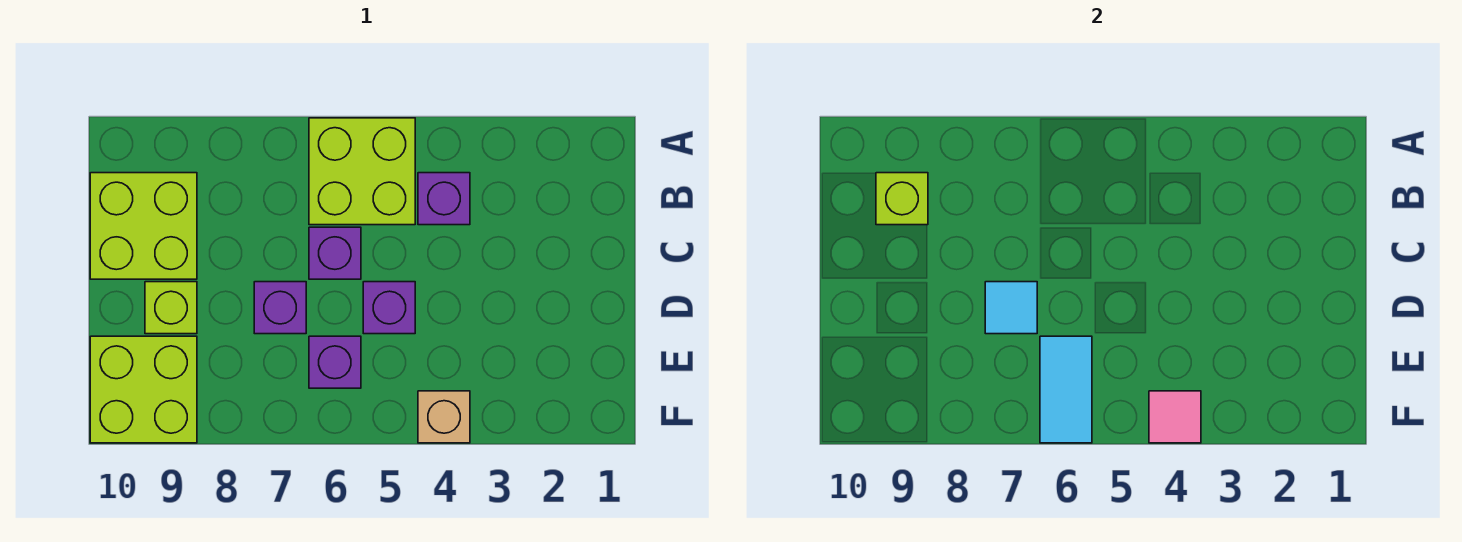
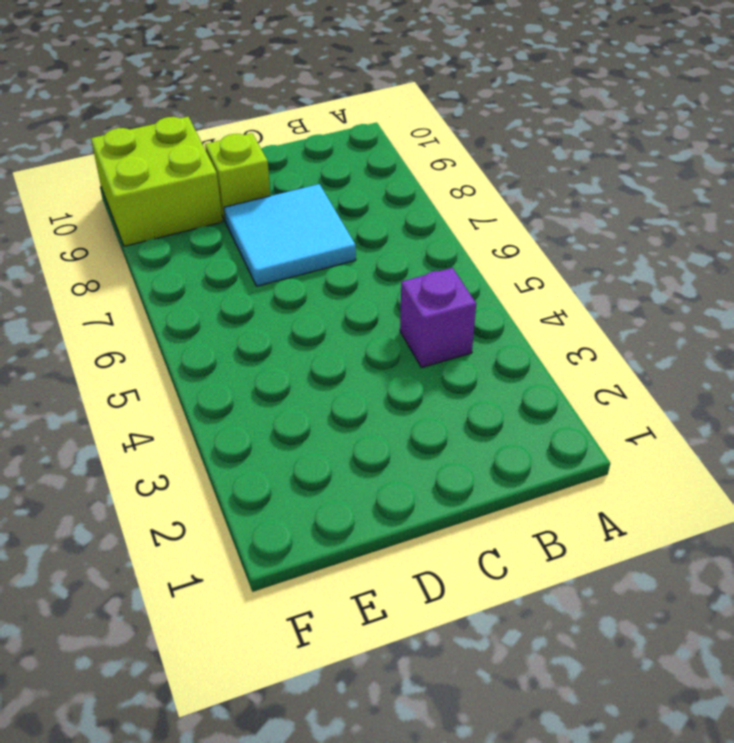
cyan tile C7:D8 level 1 -> purple brick D7 level 1
none -> lime brick A5:B6 level 1
none -> lime brick B9:C10 level 1
none -> purple brick C6 level 1

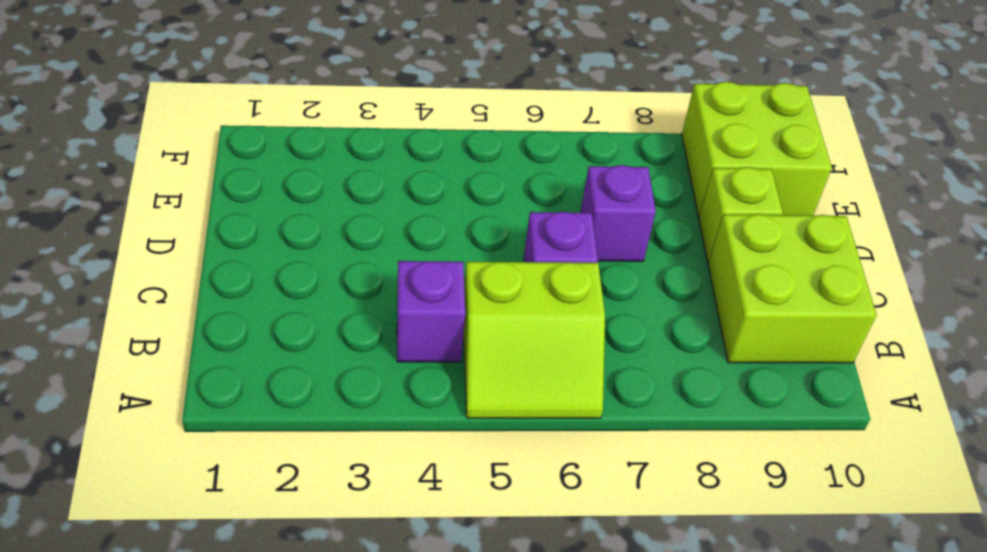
lime slope A5:B6 level 1 top B -> lime brick A5:B6 level 1
none -> purple brick D5 level 1
none -> purple brick E6 level 1
none -> tan brick F4 level 1

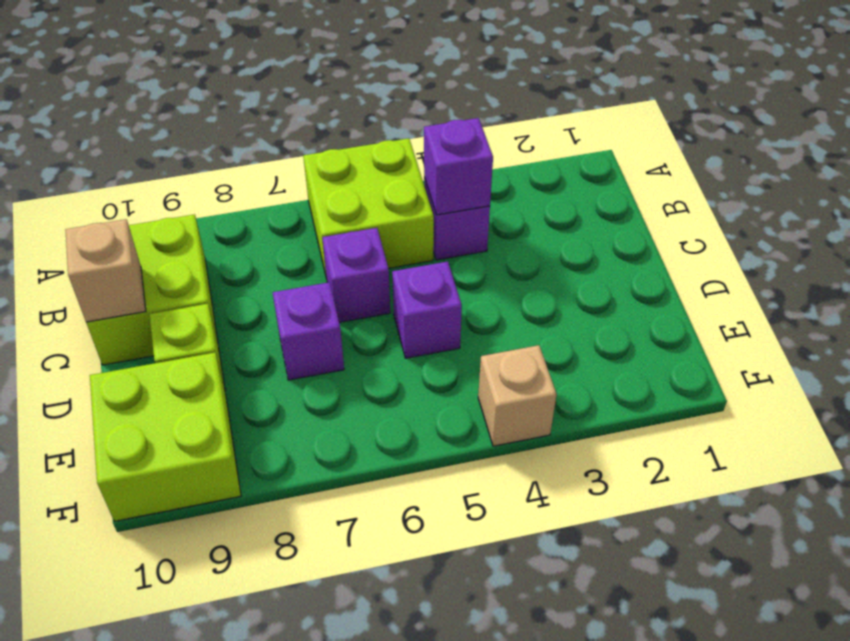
purple brick B4 level 2 -> purple brick E6 level 1
tan brick C10 level 2 -> none
none -> lime brick B9 level 2
none -> cyan tile D7 level 2
none -> cyan tile E6:F6 level 2

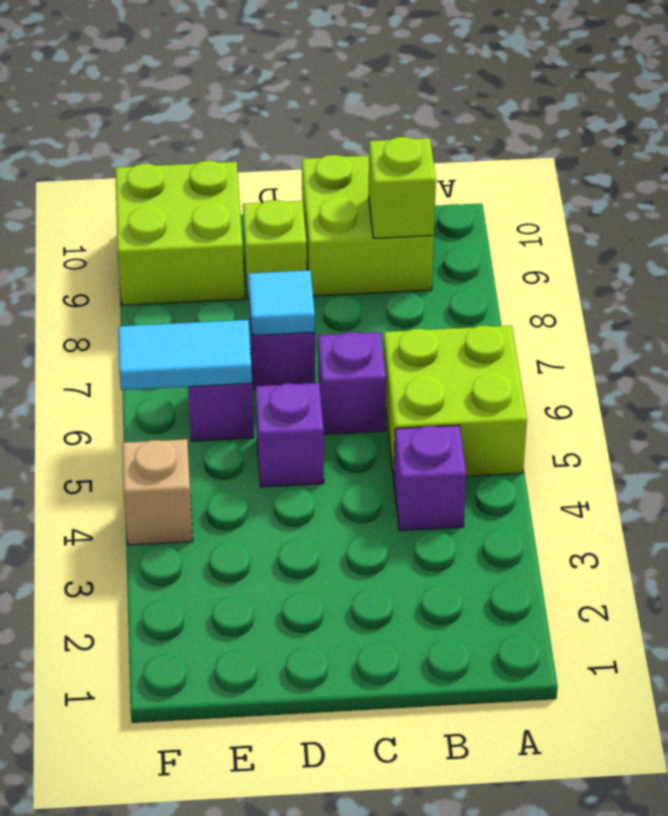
none -> pink tile F4 level 2

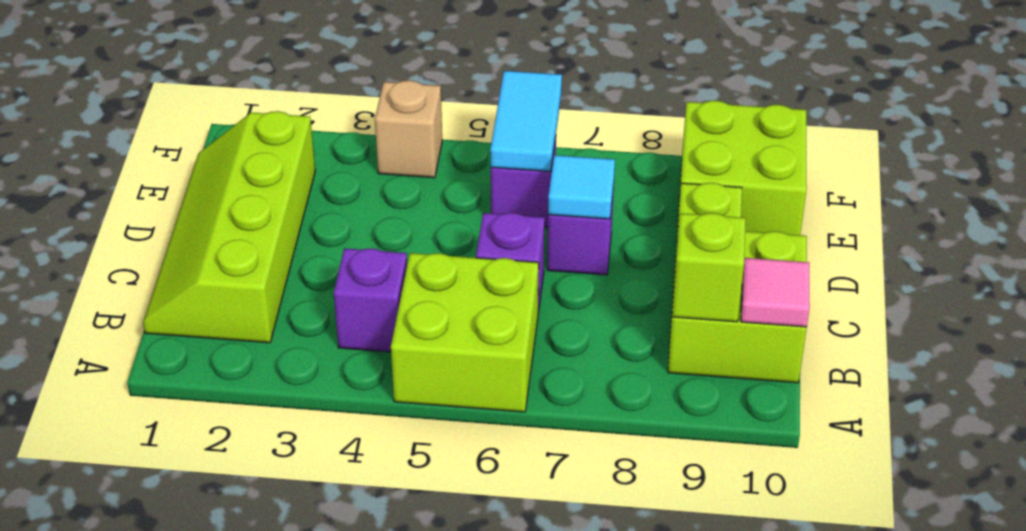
lime slope B1:E2 level 1 top 2 -> none
pink tile B10 level 2 -> pink tile F4 level 2
none -> purple brick D5 level 1

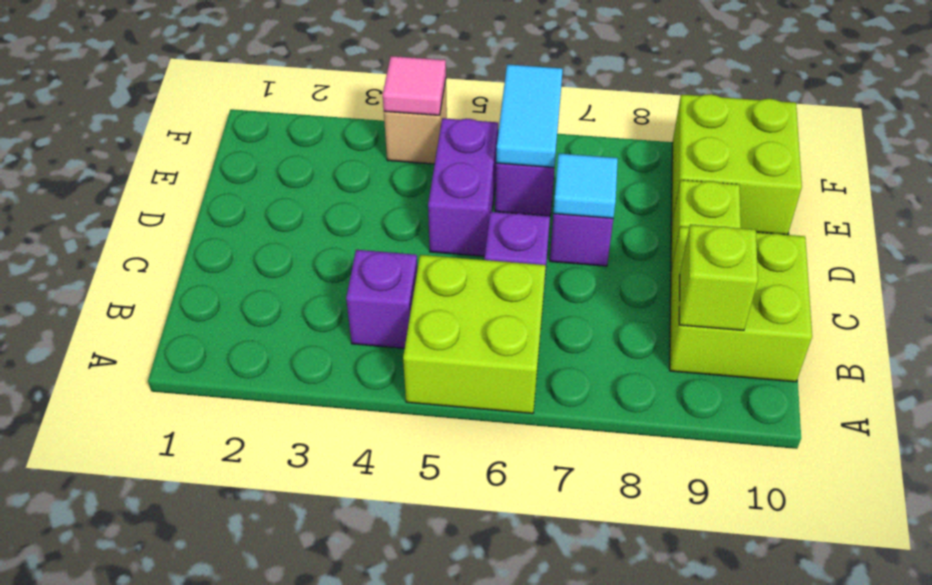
purple brick D5:E5 level 1 -> purple brick D5 level 1

